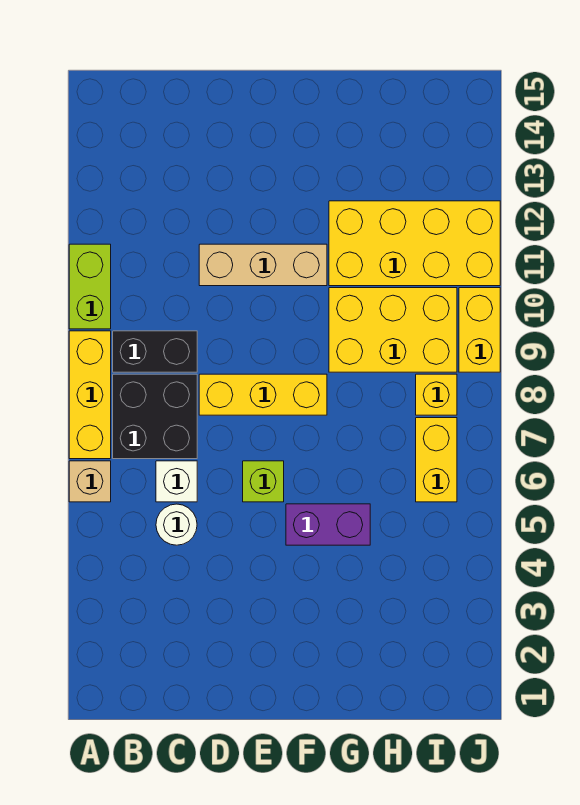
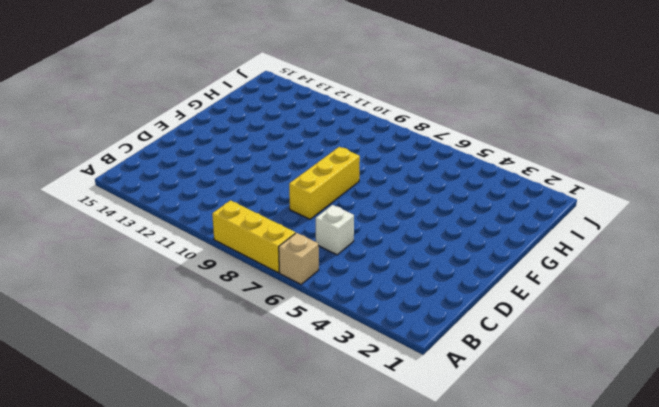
none -> lime brick A10:A11 level 1
none -> black brick B7:C8 level 1
none -> black brick B9:C9 level 1

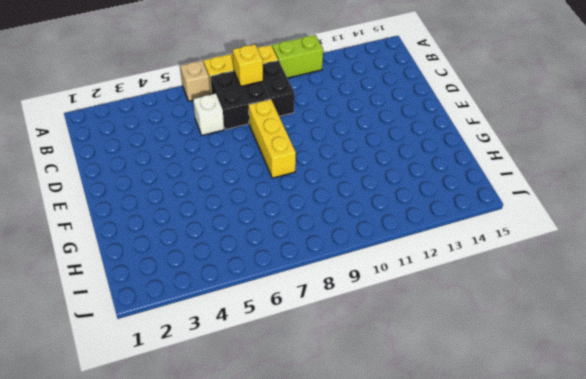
yellow brick B8 level 2 -> yellow brick I8 level 1
none -> white round brick C5 level 1
none -> tan brick D11:F11 level 1
none -> lime brick E6 level 1

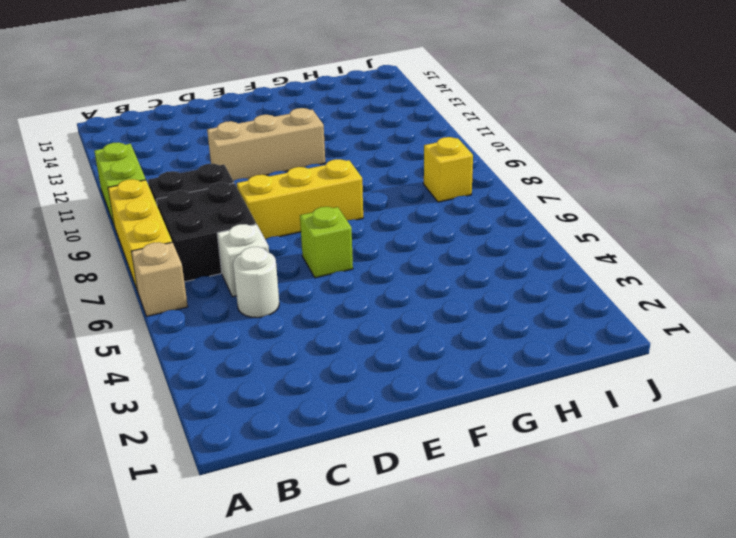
none -> purple brick F5:G5 level 1
none -> yellow brick G9:I10 level 1
none -> yellow brick G11:J12 level 1

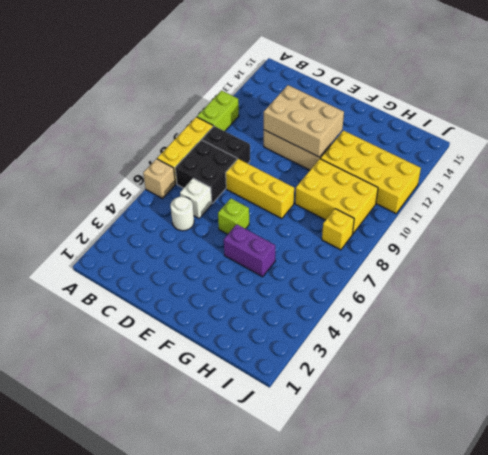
tan brick D11:F12 level 2 -> none
none -> yellow brick I6:I7 level 1
none -> yellow brick J9:J10 level 1

